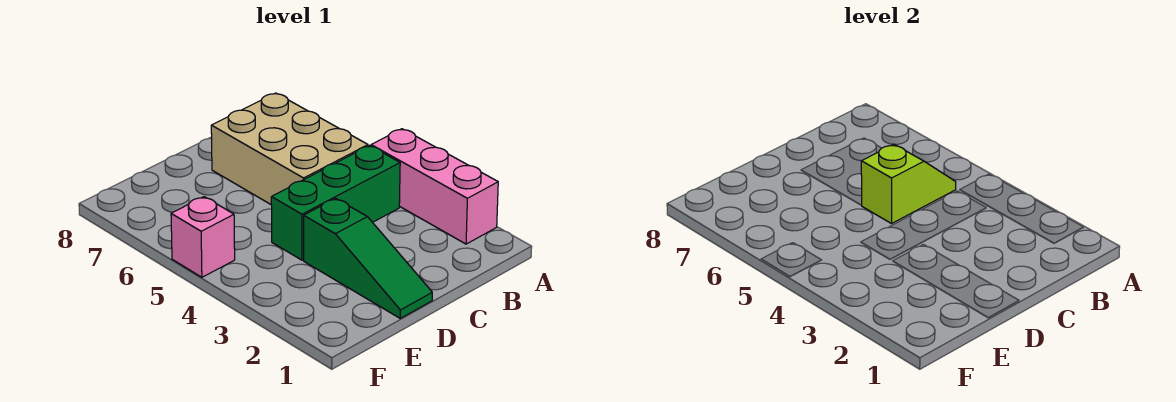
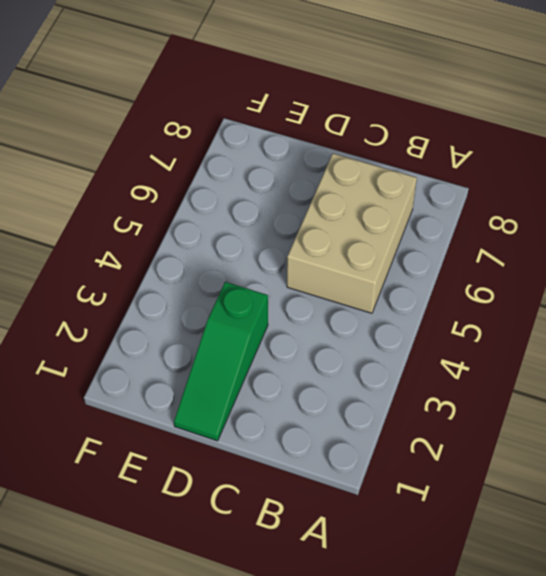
none -> pink brick A2:A4 level 1
none -> green brick B4:D4 level 1

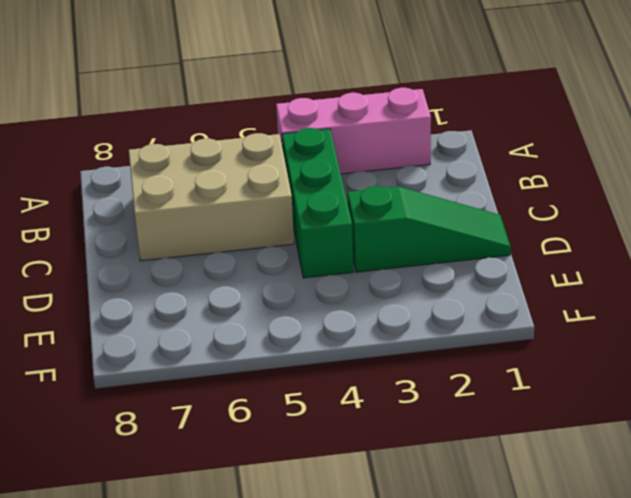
none -> pink brick F5 level 1
none -> lime slope B5:C5 level 2 top C

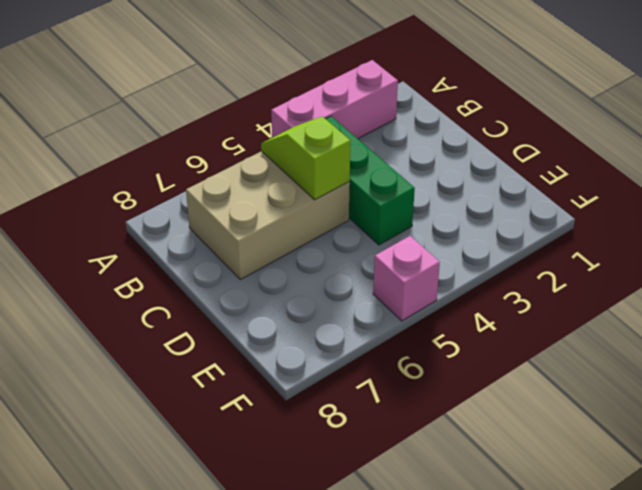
none -> green slope D1:D3 level 1 top 3

